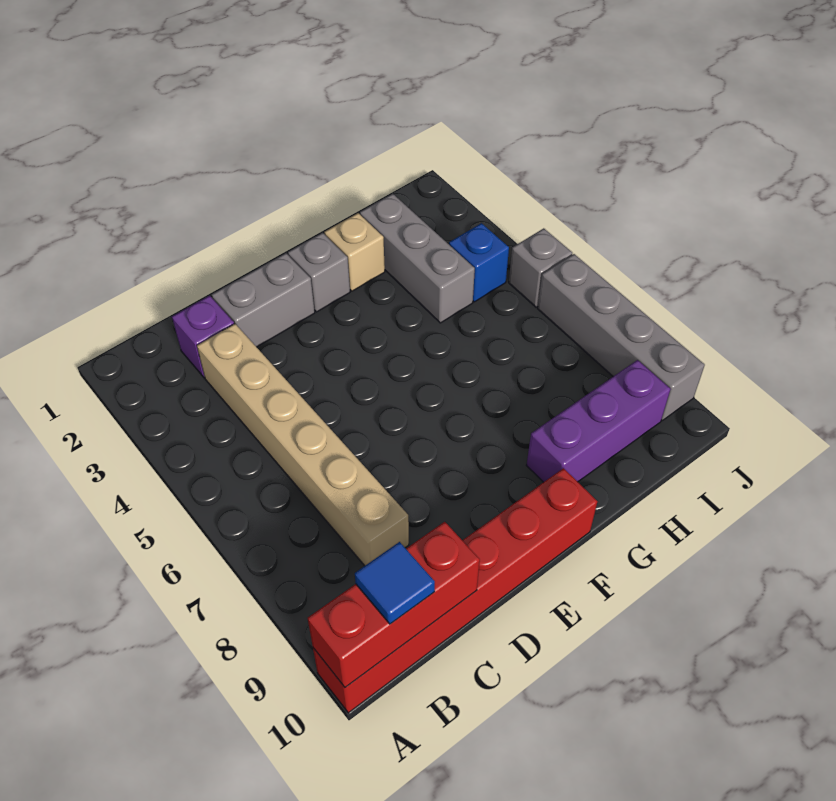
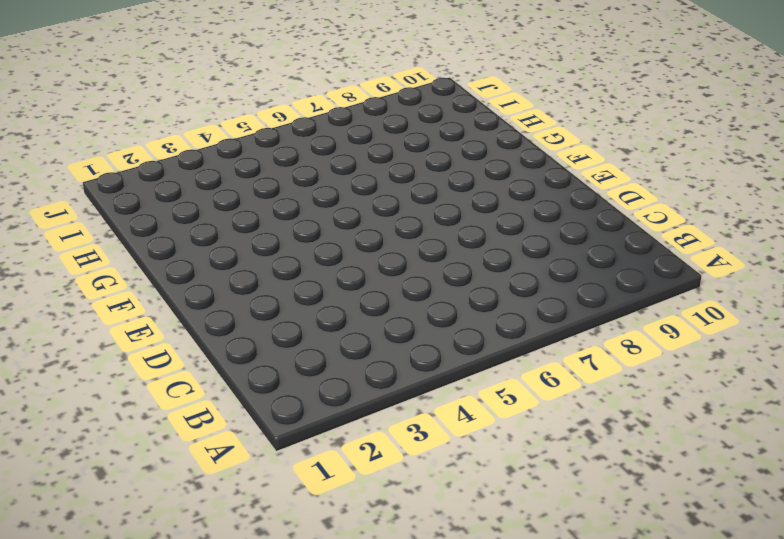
none -> red brick A10:F10 level 1
none -> purple brick C2 level 1
none -> tan brick C3:C8 level 1

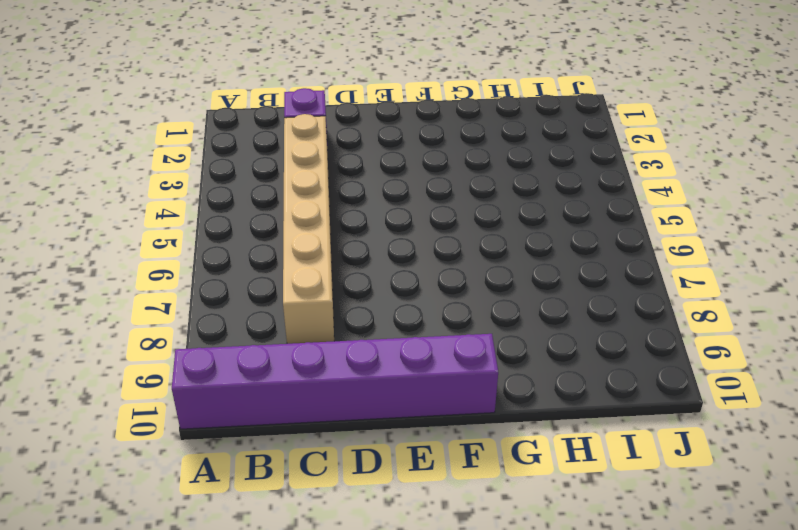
purple brick A10:F10 level 1 -> red brick A10:F10 level 1
none -> grey brick D2:E2 level 1
none -> grey brick F2 level 1
none -> tan brick G2 level 1

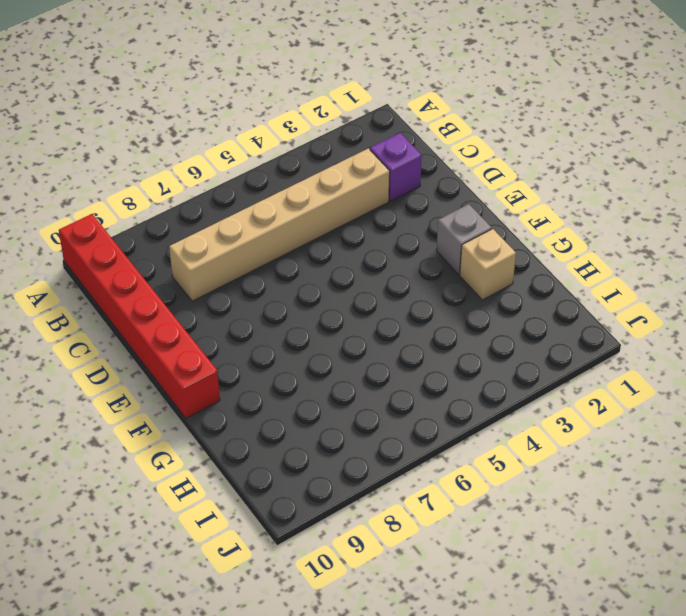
none -> grey brick D2:E2 level 1
none -> purple brick G9:I9 level 1
none -> grey brick H2:H4 level 1

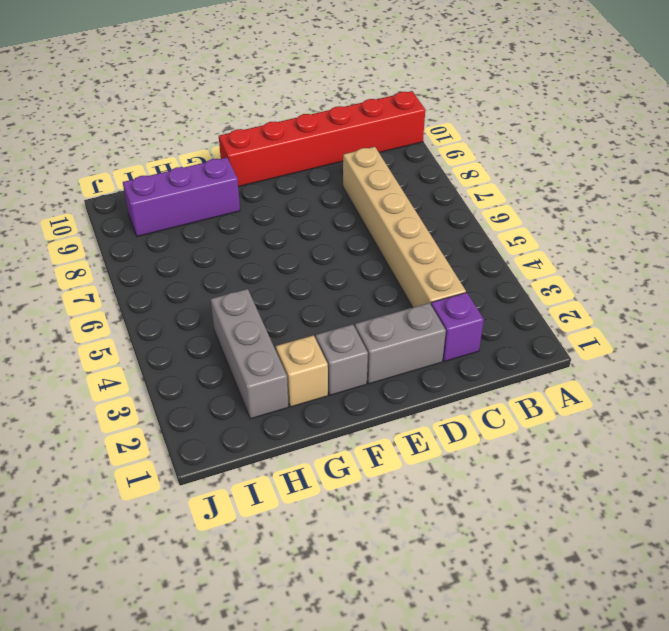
none -> blue brick I4 level 1
none -> grey brick J5 level 1
none -> grey brick J6:J9 level 1

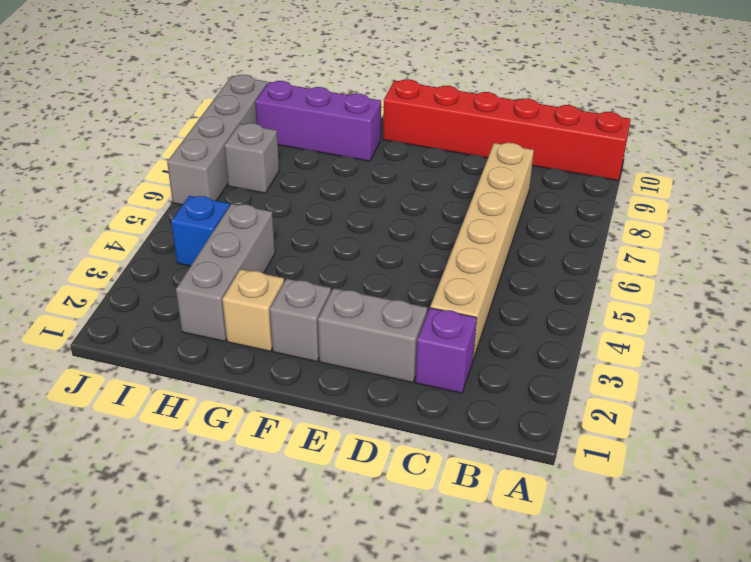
grey brick I7 level 1 -> grey brick J5 level 1
none -> red brick A10:C10 level 2
none -> blue tile B10 level 3

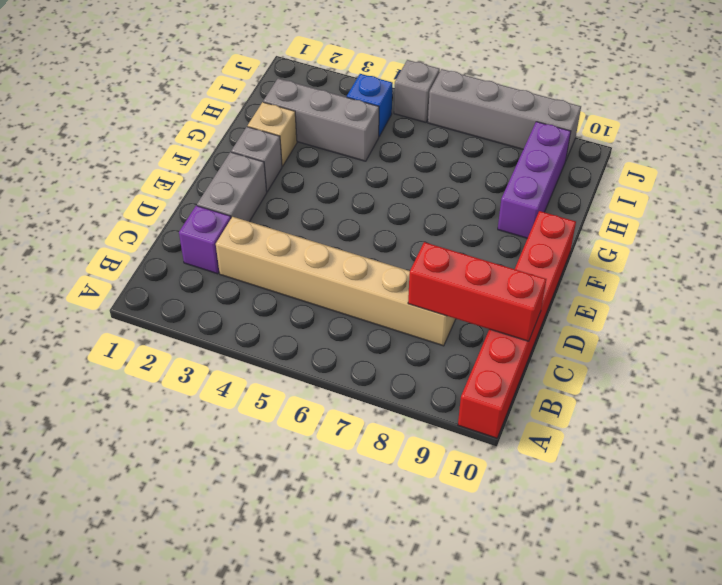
red brick C8:C10 level 2 -> red brick A10:C10 level 2
none -> blue tile B10 level 3

